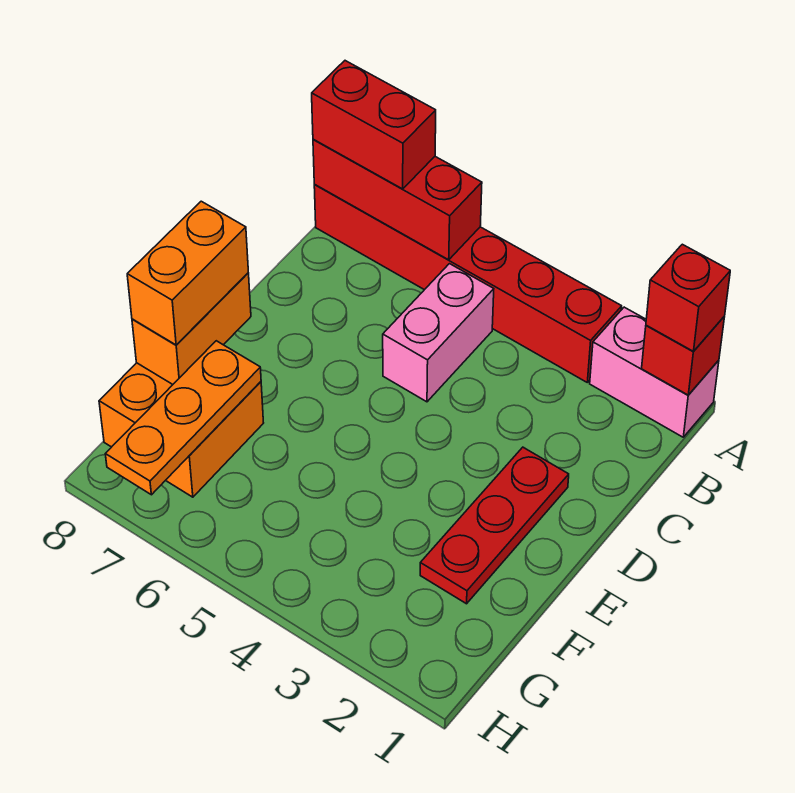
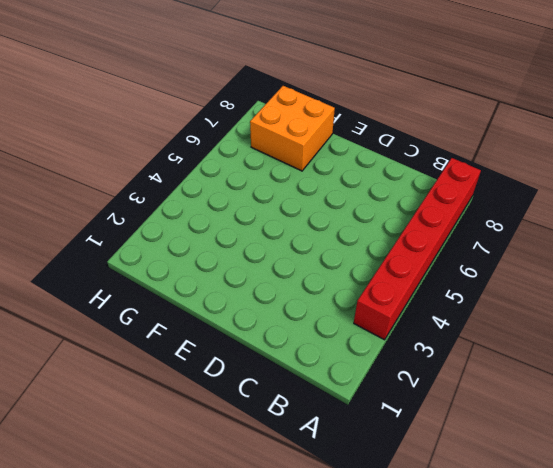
none -> pink brick A1:A2 level 1
none -> pink brick B5:C5 level 1
none -> red plate D2:F2 level 1

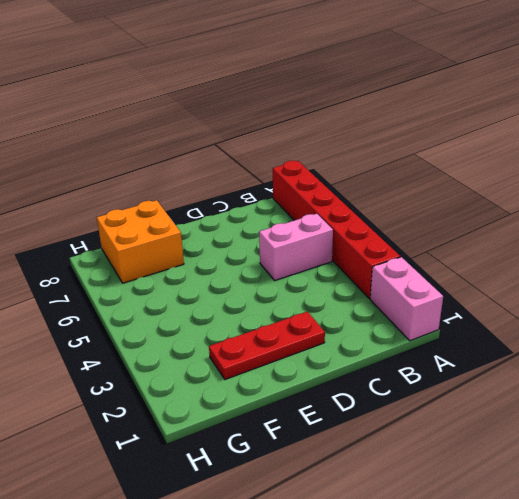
none -> red brick A1 level 2
none -> red brick A6:A8 level 2
none -> orange brick E8:F8 level 2

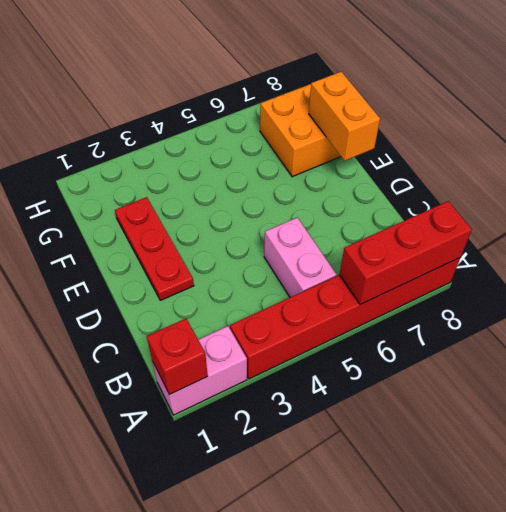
none -> orange plate F7:H7 level 2
none -> red brick A1 level 3
none -> red brick A7:A8 level 3

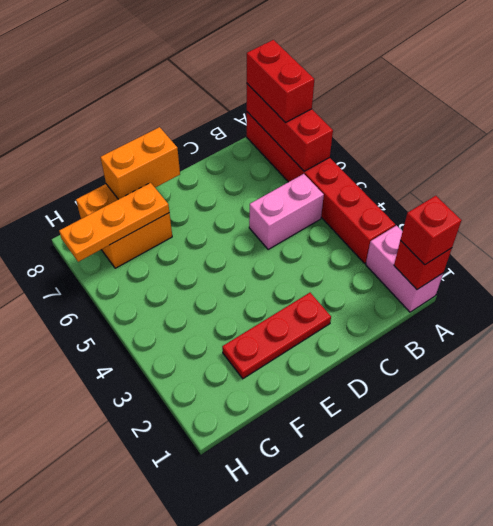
none -> orange brick E8:F8 level 3

